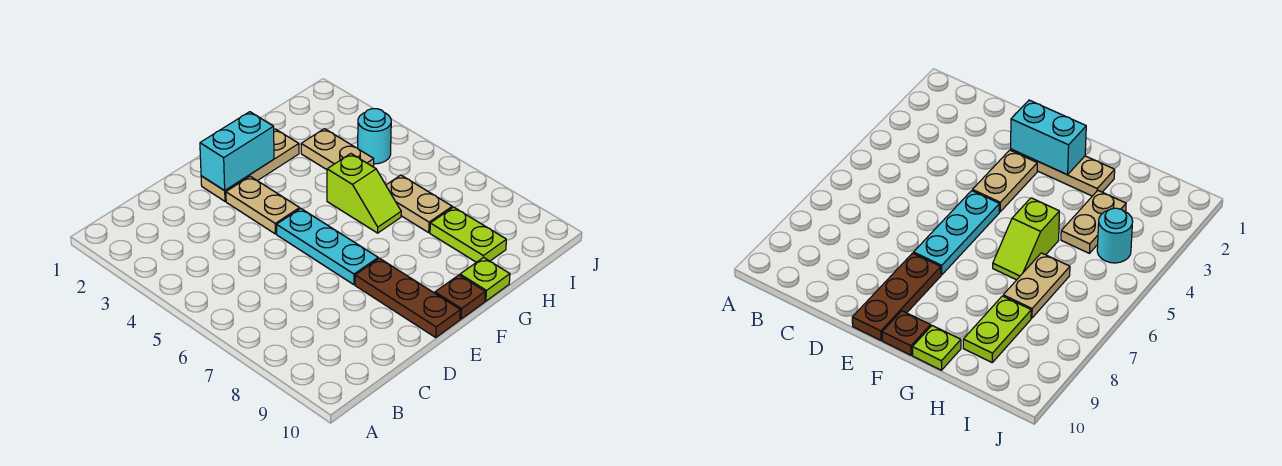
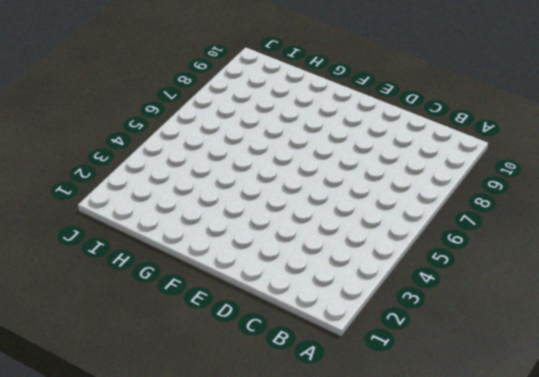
none -> tan plate E2:G2 level 1
none -> tan plate E3:E4 level 1
none -> cyan plate E5:E7 level 1

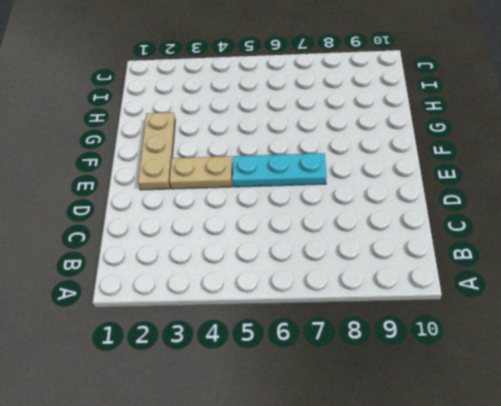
none -> brown plate E8:E10 level 1
none -> brown plate F10 level 1
none -> lime slope G5:G6 level 1 top 5

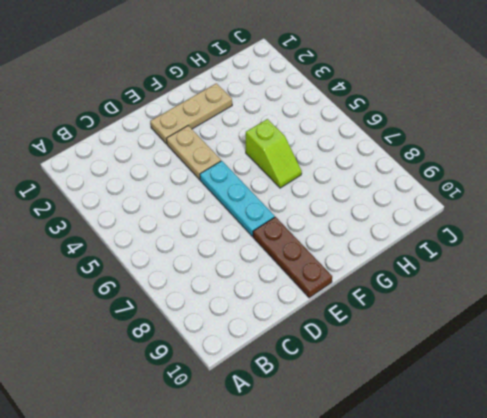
none -> brown plate F10 level 1
none -> lime plate G10 level 1
none -> tan plate H3:H4 level 1

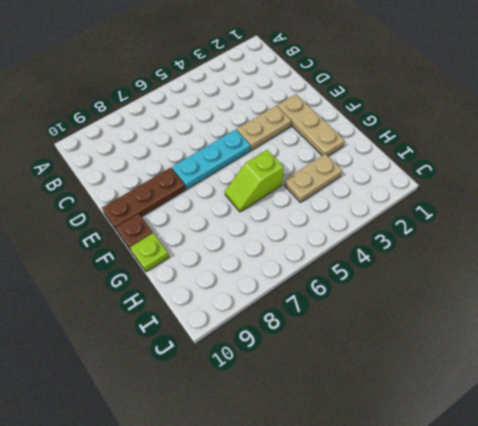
none -> tan plate H6:H7 level 1
none -> lime plate H8:H9 level 1
none -> cyan round brick I4 level 1

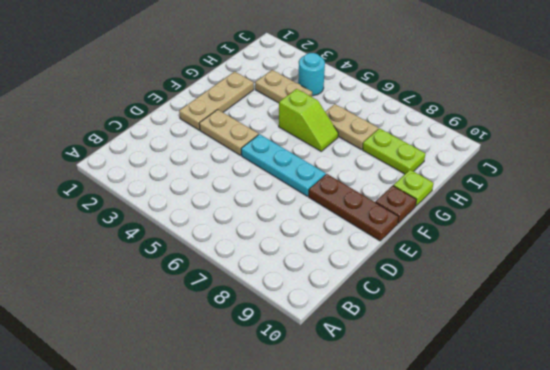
none -> cyan brick E2:F2 level 2

